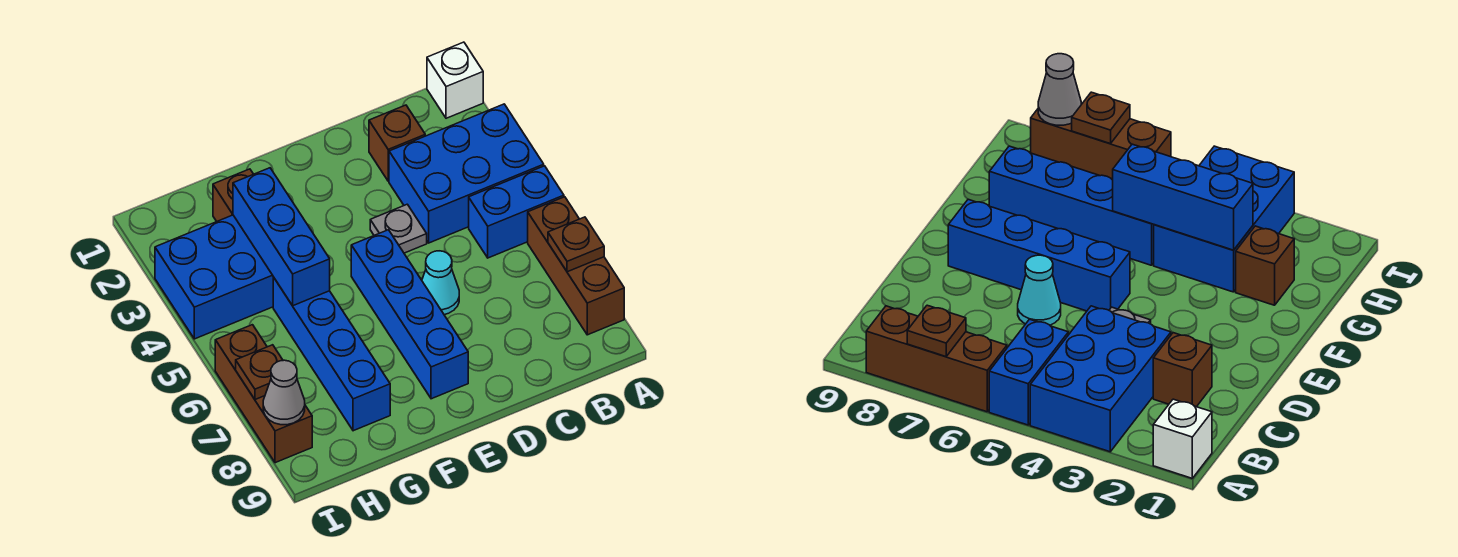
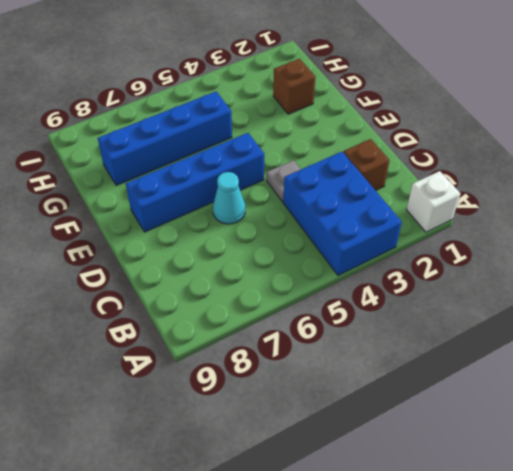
none -> blue brick A5:B5 level 1
none -> brown brick A6:A8 level 1
none -> blue brick G3:I4 level 1

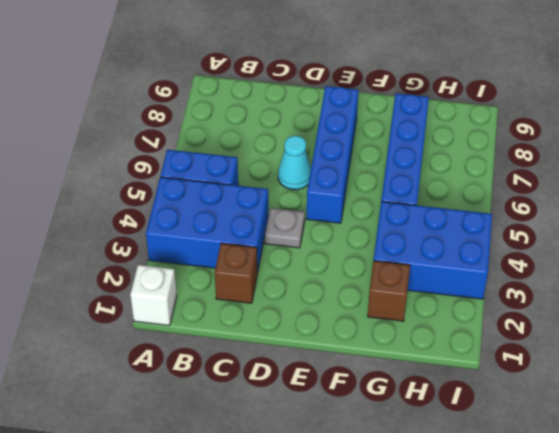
none -> brown brick A6:A8 level 1
none -> brown brick I6:I8 level 1
none -> brown plate A7 level 2

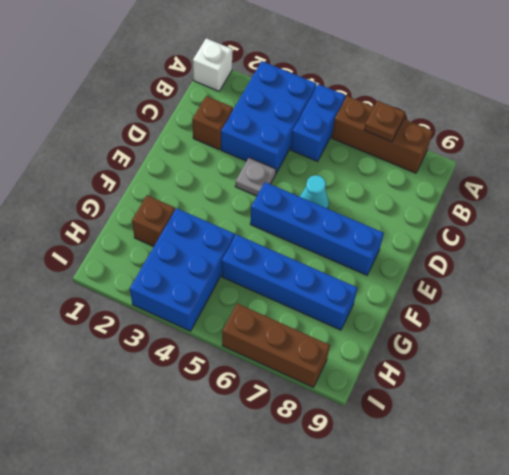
none -> blue brick G3:G5 level 2
none -> brown plate I7 level 2
none -> grey cone I8 level 2

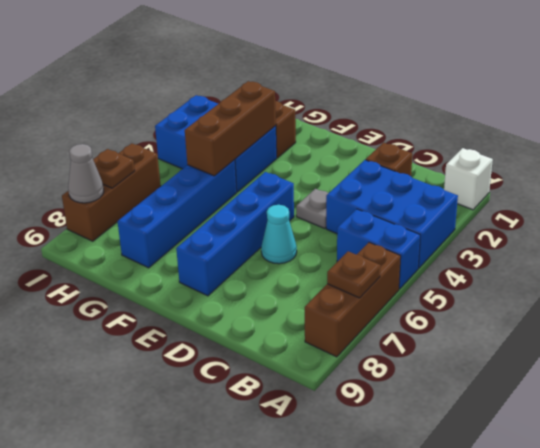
brown brick G3:G5 level 2 -> blue brick G3:G5 level 2

